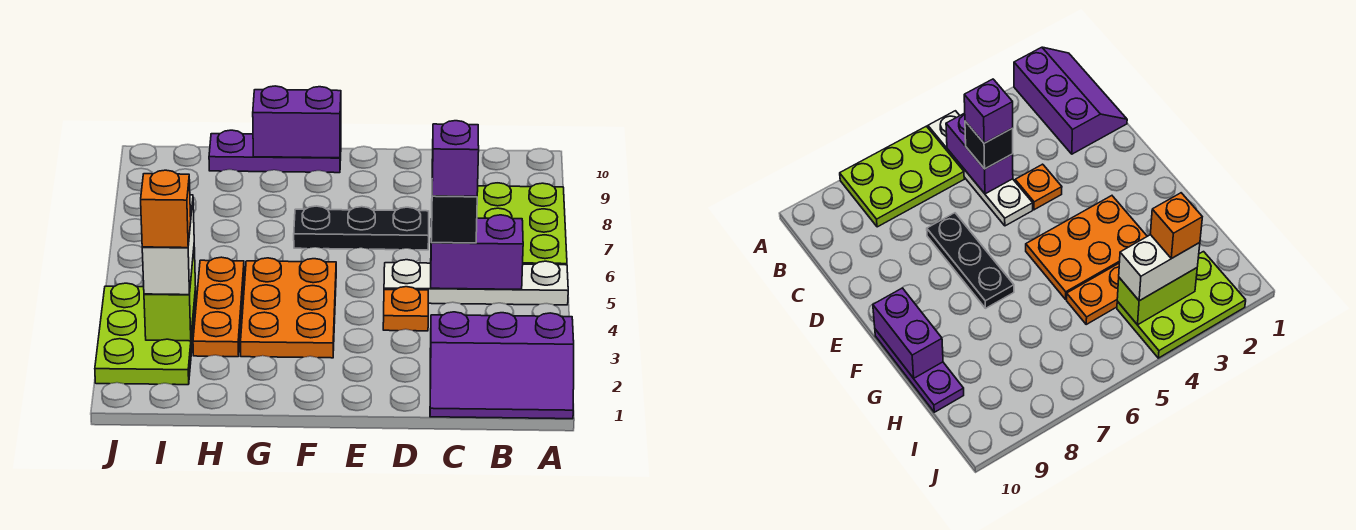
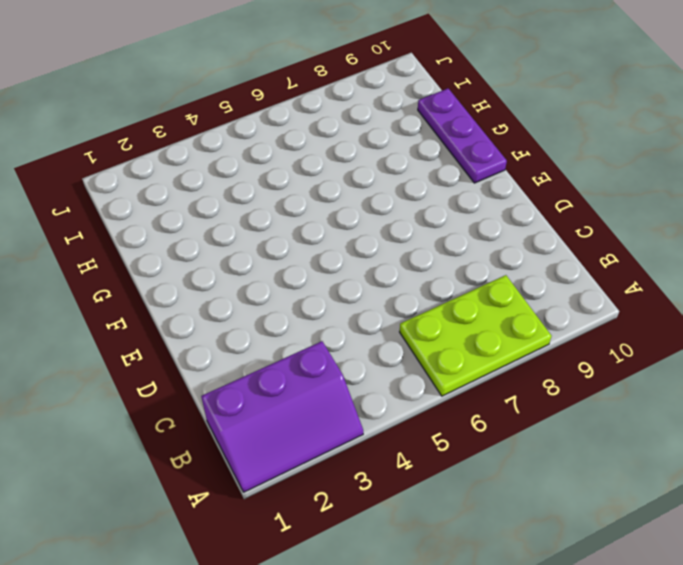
purple slope A1:B3 level 1 top B -> purple slope A1:C2 level 1 top 2
none -> white plate A5:D5 level 1
none -> orange plate D4 level 1
none -> black plate D7:F7 level 1

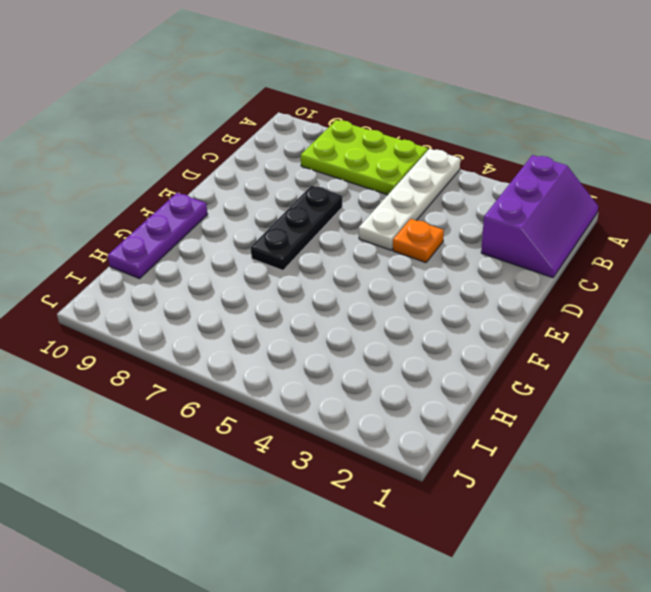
none -> orange plate F3:G5 level 1
none -> orange plate H3:H5 level 1
none -> lime plate I2:J4 level 1

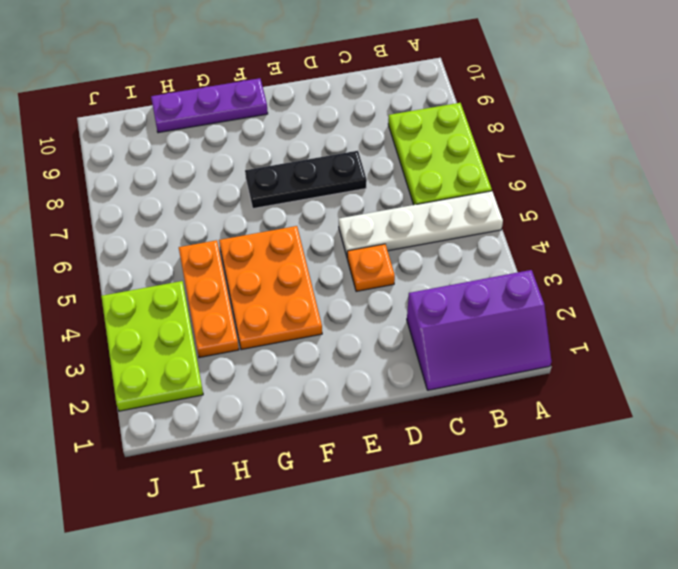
none -> purple brick B5:C5 level 2
none -> purple brick F10:G10 level 2
none -> lime brick I3:I4 level 2

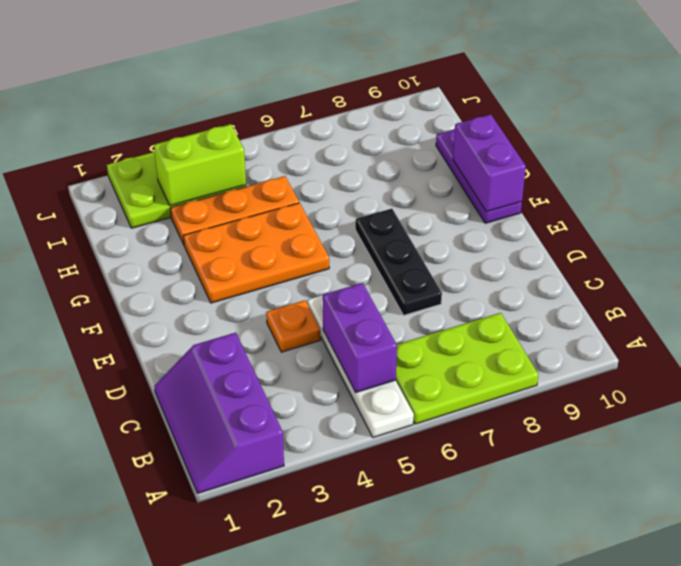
none -> black brick C5 level 3
none -> white brick I3:I4 level 3
none -> purple brick C5 level 4

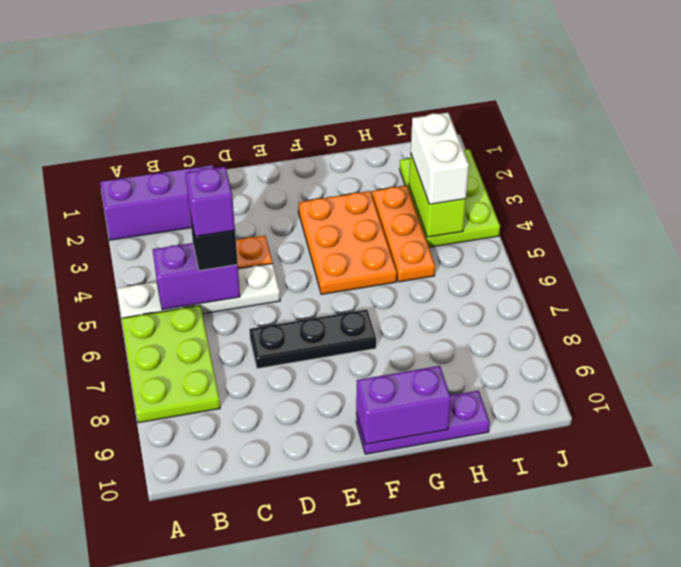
none -> orange brick I3 level 4

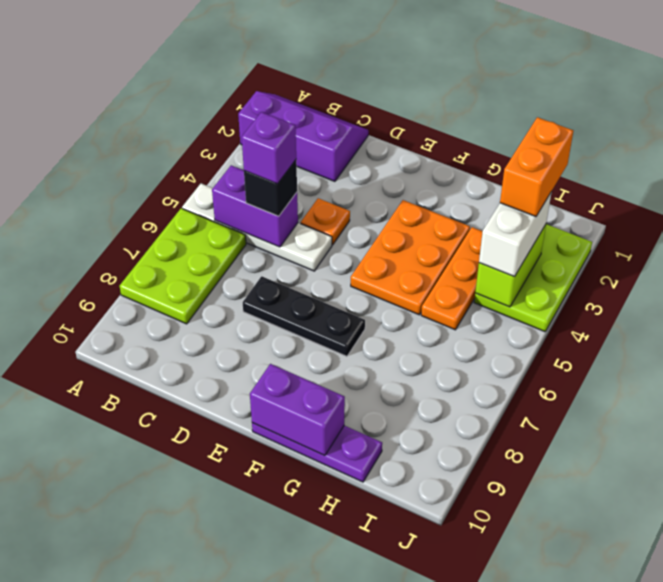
orange brick I2:I3 level 4 -> orange brick I3 level 4

